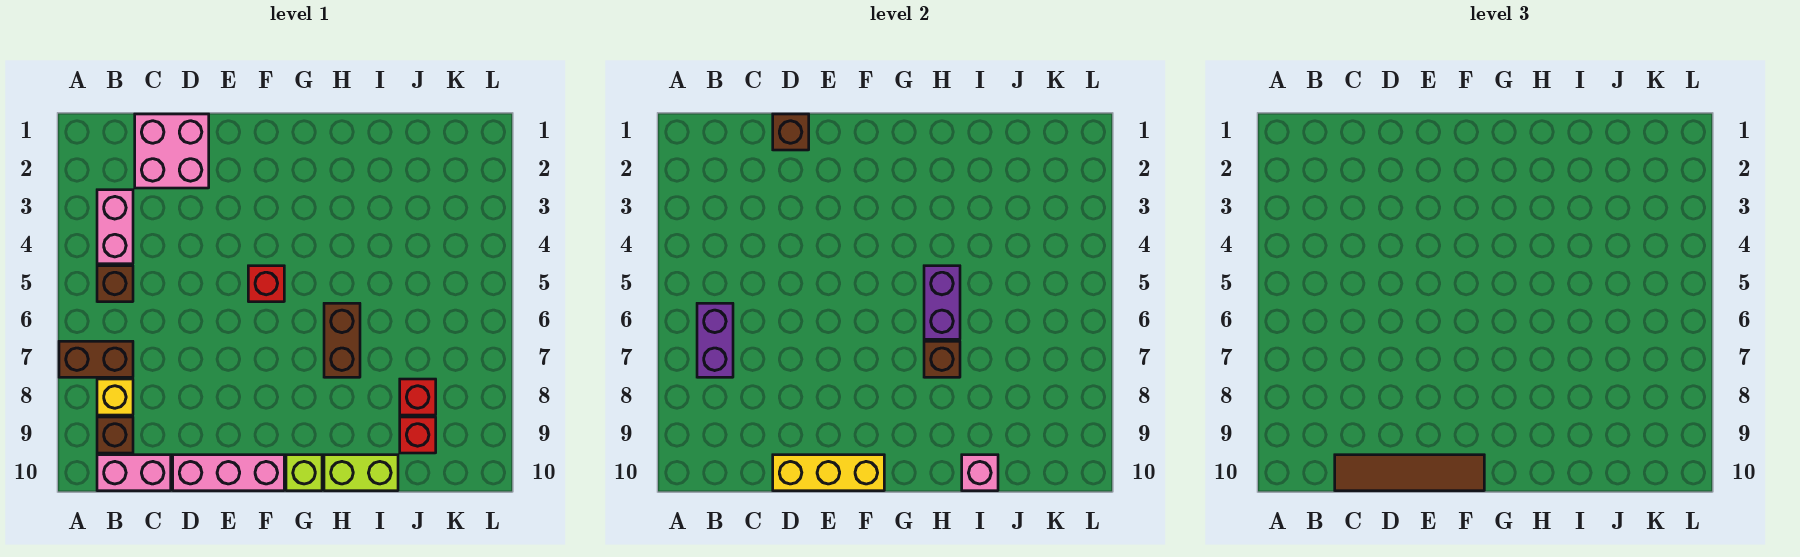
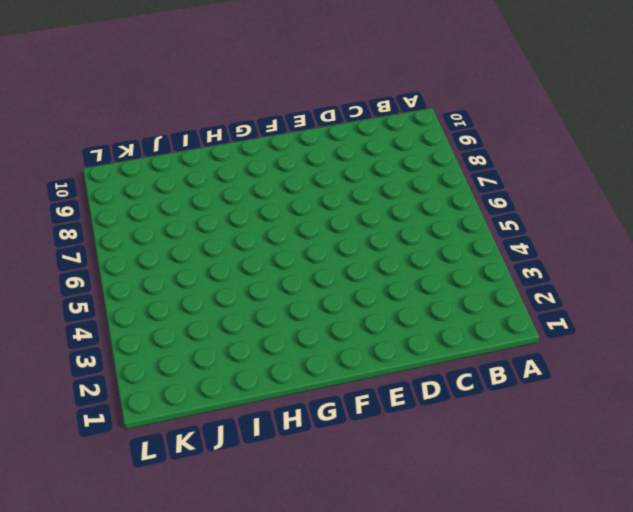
none -> brown brick A7:B7 level 1
none -> pink brick B3:B4 level 1
none -> brown brick B5 level 1

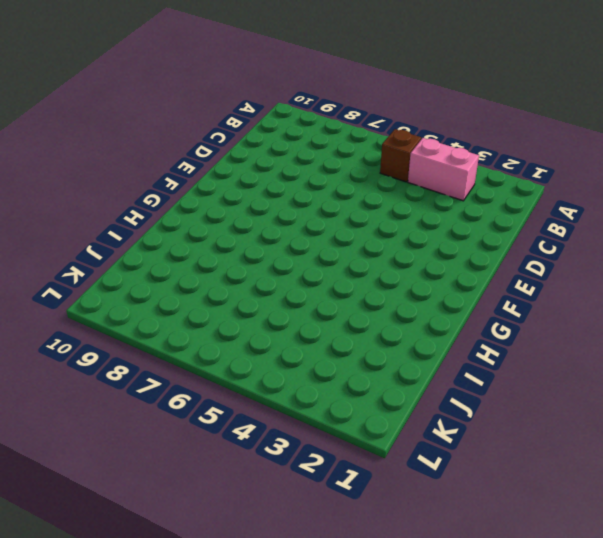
none -> brown brick A7:B7 level 1
none -> yellow brick B8 level 1
none -> brown brick B9 level 1

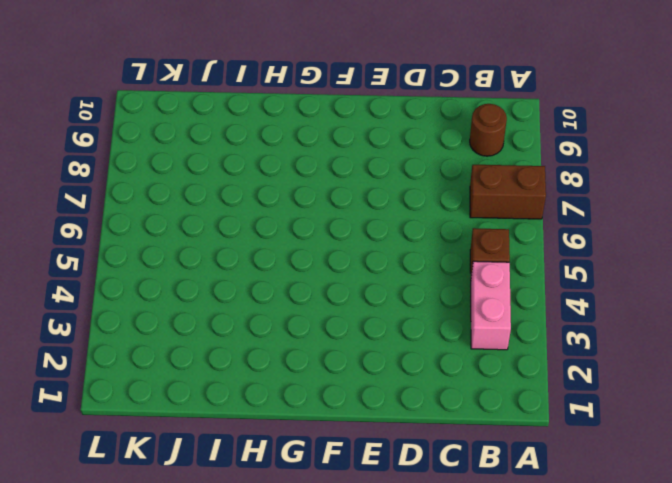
brown round brick B9 level 1 -> brown brick B9 level 1
none -> yellow brick B8 level 1
none -> pink brick B10:C10 level 1
none -> pink brick C1:D2 level 1

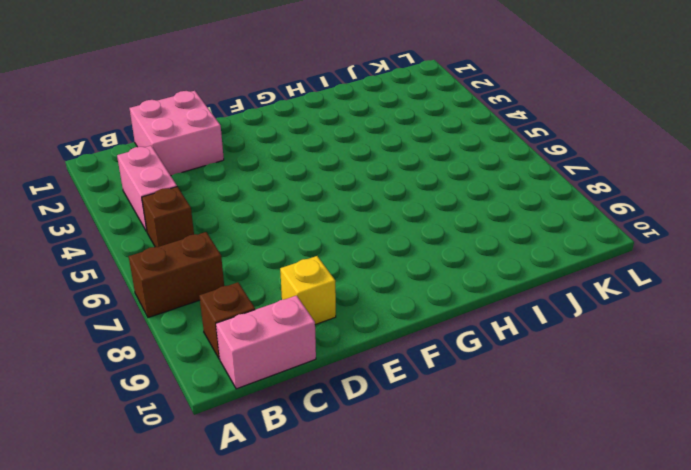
yellow brick D9 level 1 -> yellow brick B8 level 1
none -> pink brick D10:F10 level 1
none -> red brick F5 level 1
none -> lime brick G10 level 1

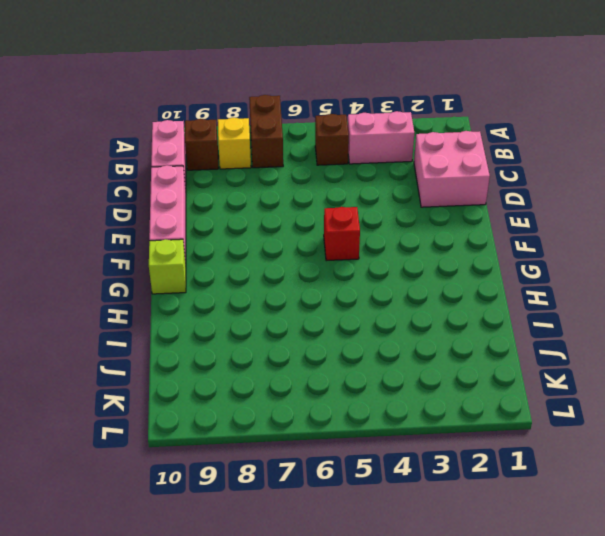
none -> brown brick H6:H7 level 1
none -> lime brick H10:I10 level 1
none -> red brick J8 level 1

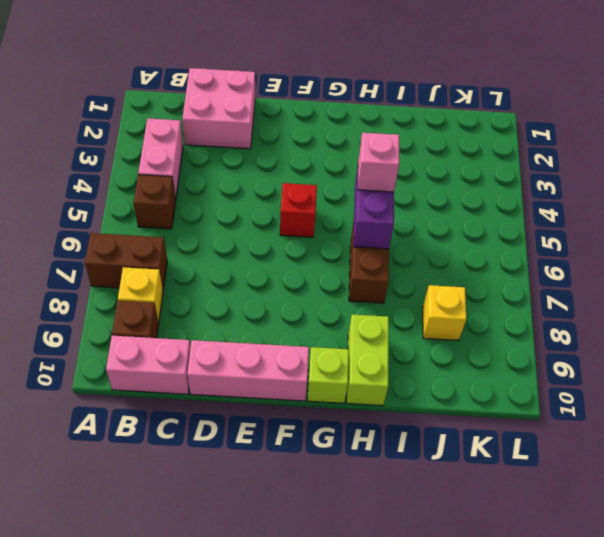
pink brick H5 level 3 -> pink brick I10 level 2
lime brick H9:H10 level 1 -> lime brick H10:I10 level 1
yellow brick J8 level 1 -> red brick J8 level 1
none -> red brick J9 level 1
none -> purple brick B6:B7 level 2
none -> brown brick D1 level 2

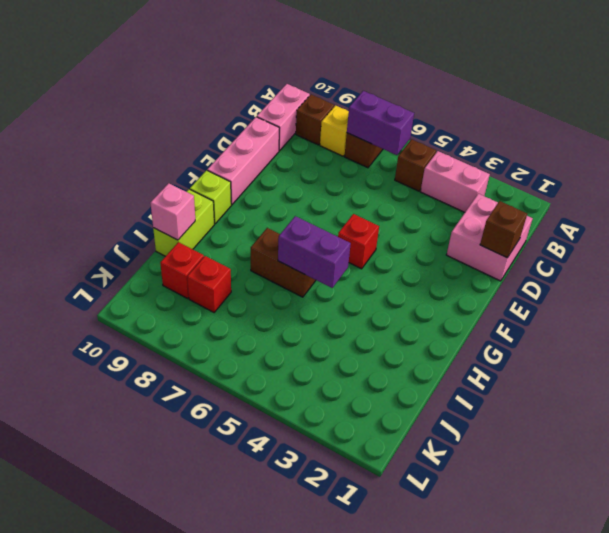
none -> yellow brick D10:F10 level 2
none -> brown brick H7 level 2
none -> brown tile C10:F10 level 3

